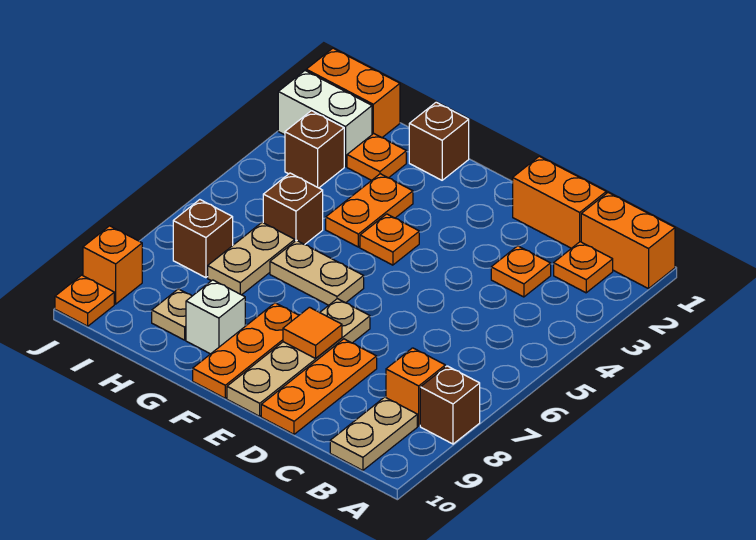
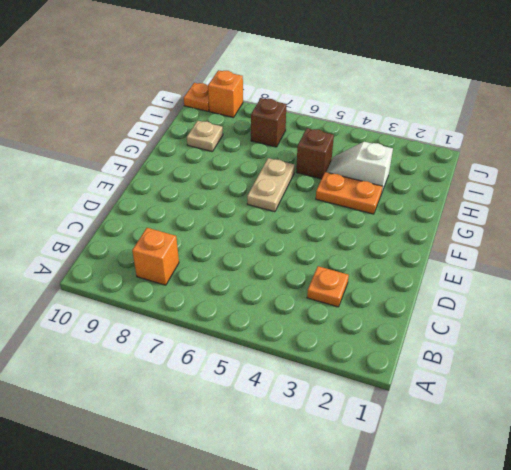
white slope H3:H4 level 1 top 3 -> none
none -> orange brick A1:B1 level 1
none -> brown brick A8 level 1
none -> orange plate B2 level 1

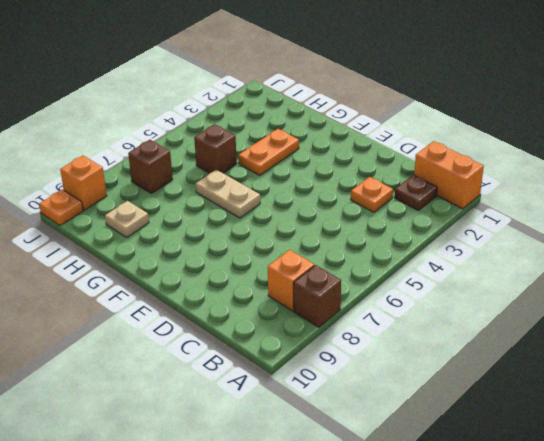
brown plate B2 level 1 -> orange plate B2 level 1
none -> tan plate B9:B10 level 1
none -> orange brick C1:D1 level 1
none -> orange plate D8:D10 level 1

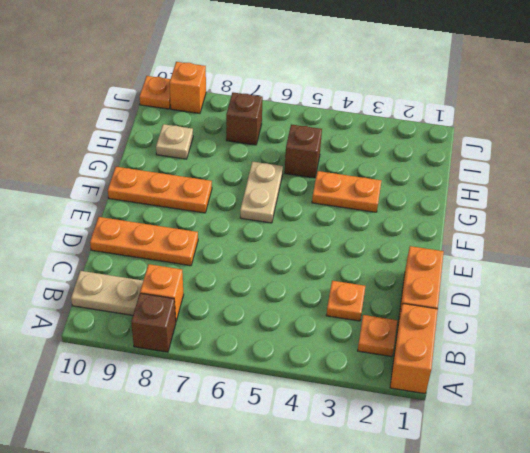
none -> tan plate E7:E10 level 1
none -> orange plate F4 level 1
none -> brown brick G1 level 1

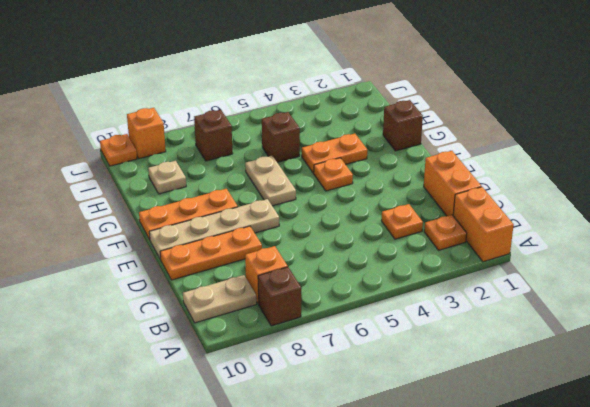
none -> white brick G9 level 1
none -> orange plate H2 level 1
none -> tan plate H6:H7 level 1

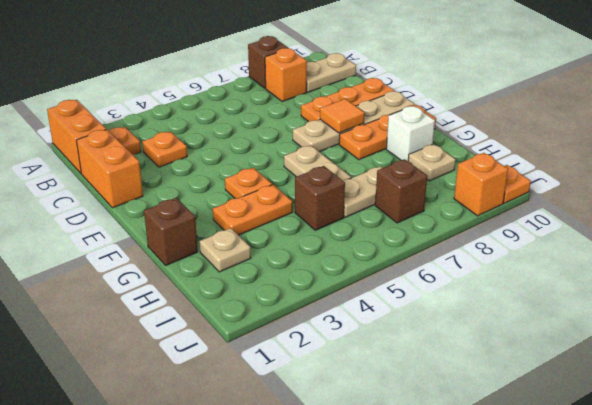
tan plate H2 level 1 -> orange plate H2 level 1
none -> orange brick I1:J1 level 1
none -> white brick I2:J2 level 1
none -> brown brick I3 level 1

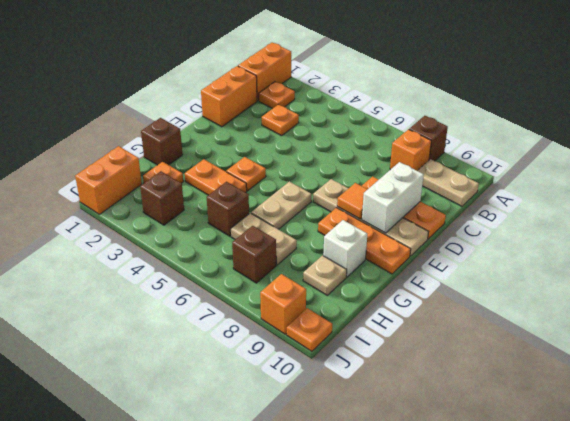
white brick D9:E9 level 2 -> white brick I2:J2 level 1

